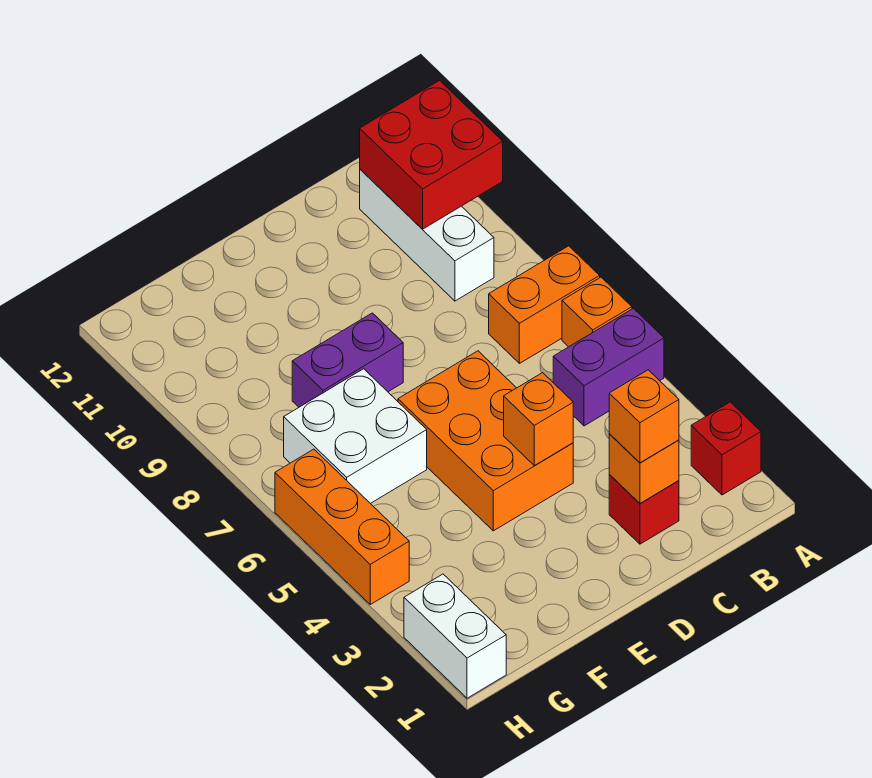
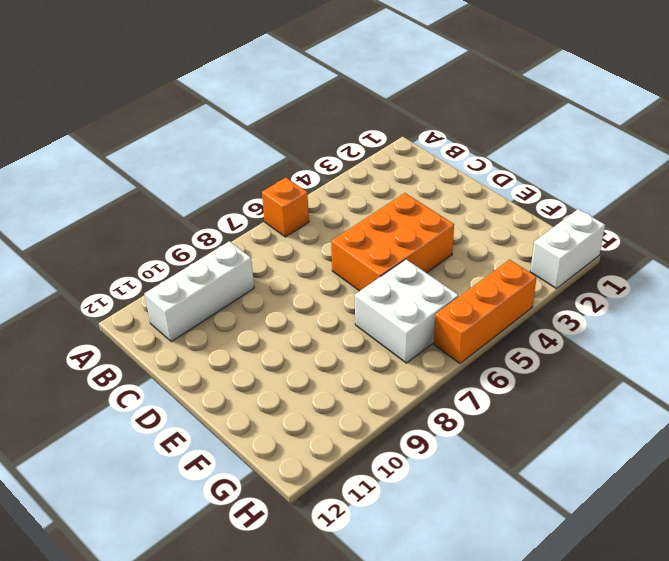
none -> red brick A2 level 1
none -> purple brick A5:B5 level 1
none -> orange brick A7:B7 level 1

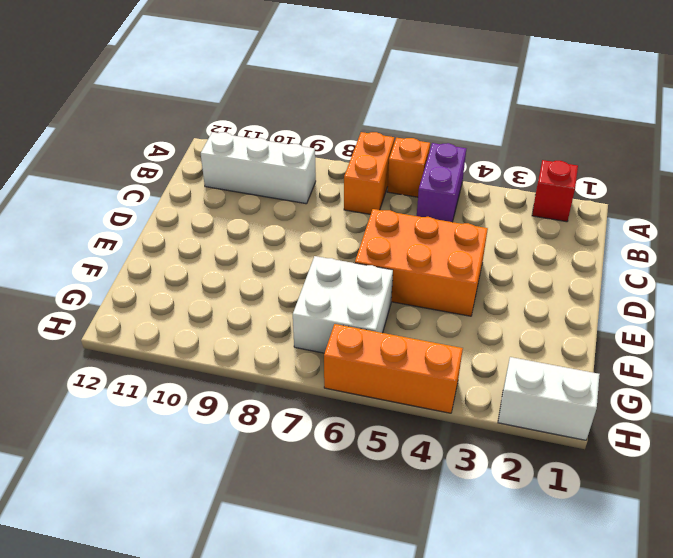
none -> red brick C2 level 1
none -> purple brick E8:F8 level 1
none -> red brick A10:B11 level 2

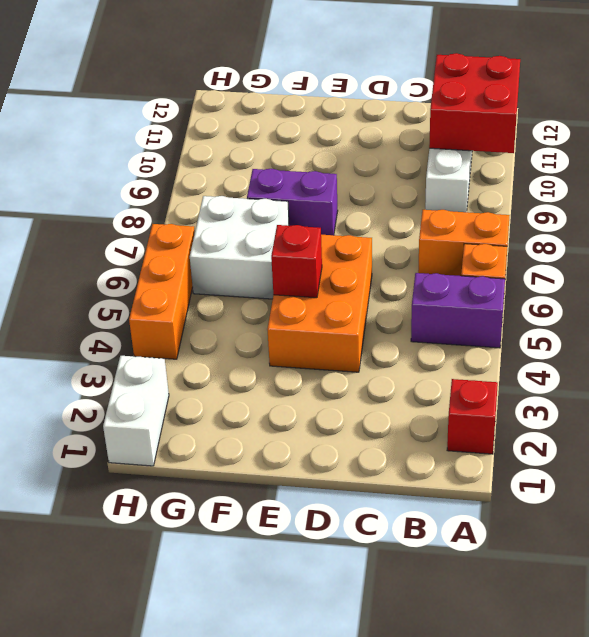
red brick E5 level 2 -> red brick C2 level 1
none -> orange brick C2 level 2
none -> orange brick D4 level 2
none -> orange brick C2 level 3

